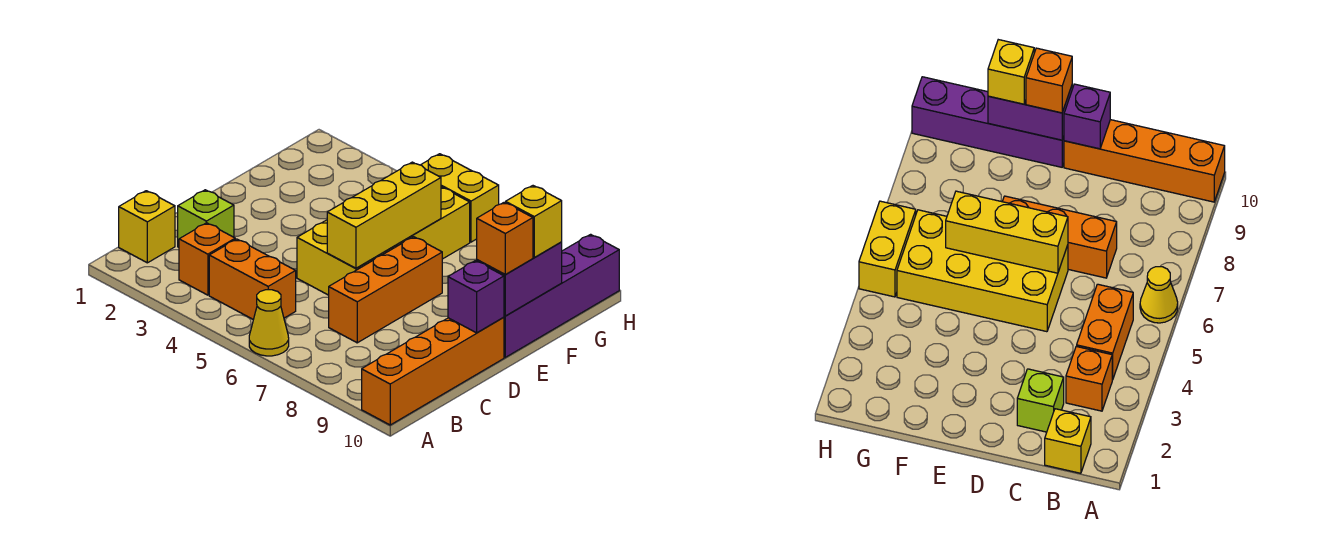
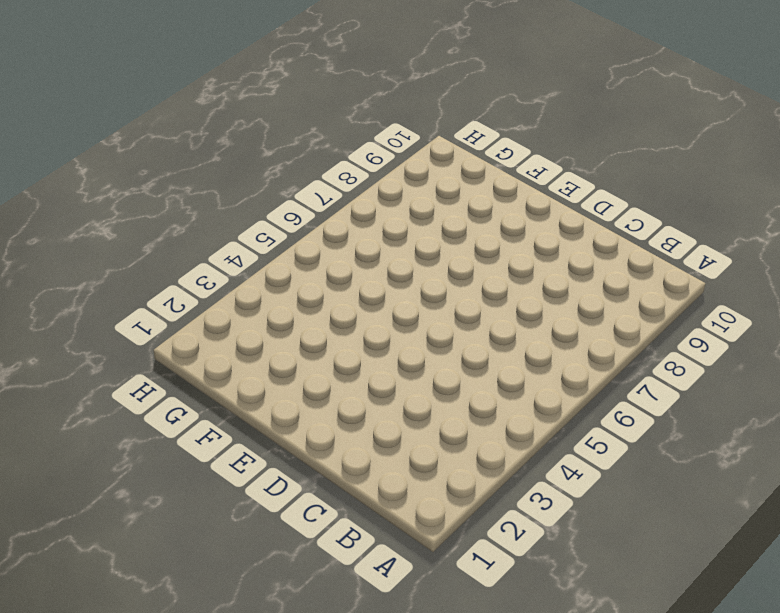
none -> yellow cone A6 level 1
none -> orange brick A10:D10 level 1
none -> yellow brick B1 level 1

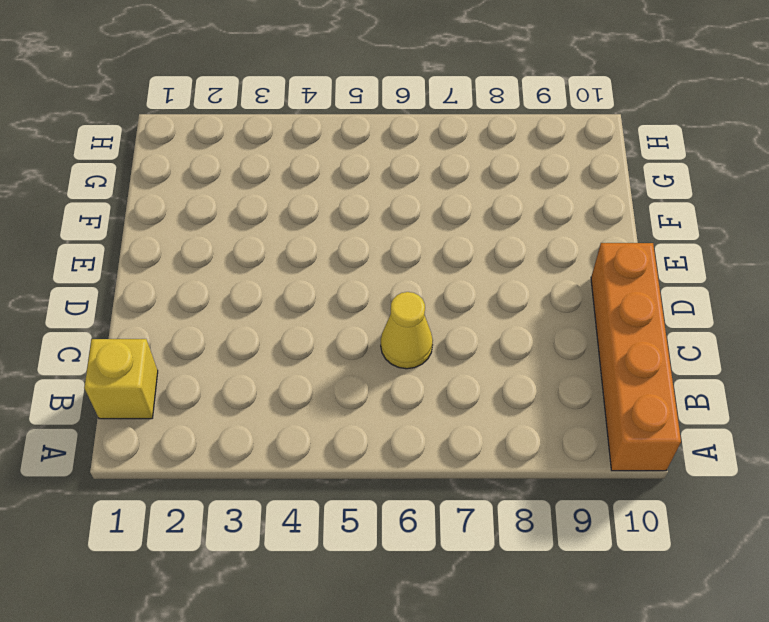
yellow cone C6 level 1 -> yellow cone A6 level 1
none -> orange brick B3 level 1
none -> orange brick B4:B5 level 1
none -> lime brick C2 level 1

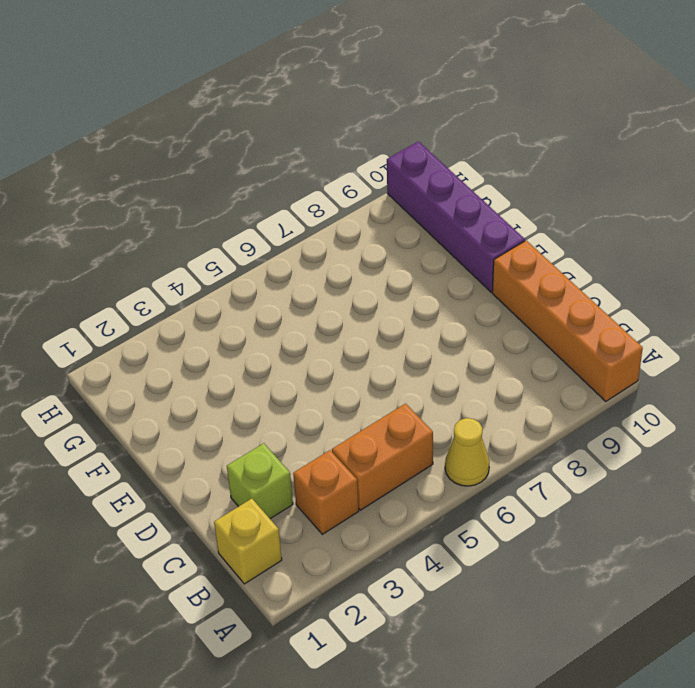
none -> orange brick C7:E7 level 1
none -> yellow brick D5:G6 level 1
none -> yellow brick H5:H6 level 1

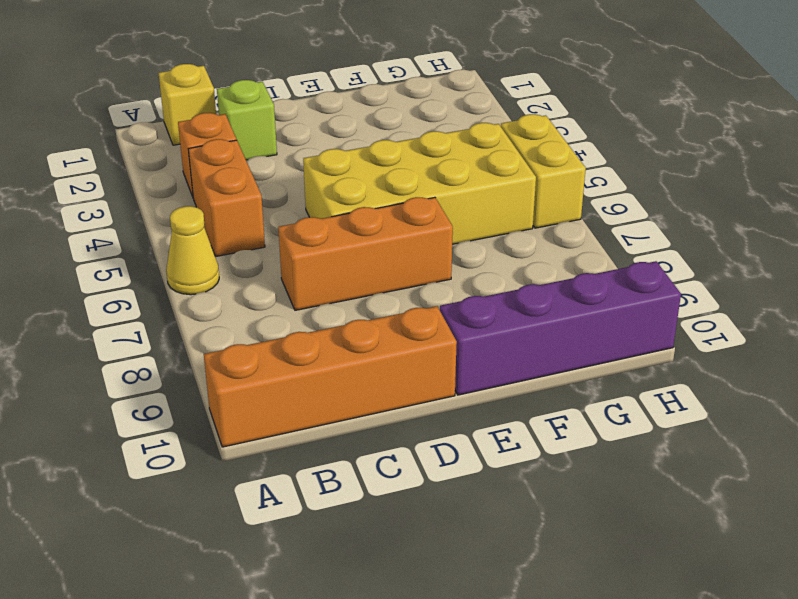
none -> yellow brick D6:F6 level 2
none -> purple brick D10 level 2
none -> purple brick E10:F10 level 2

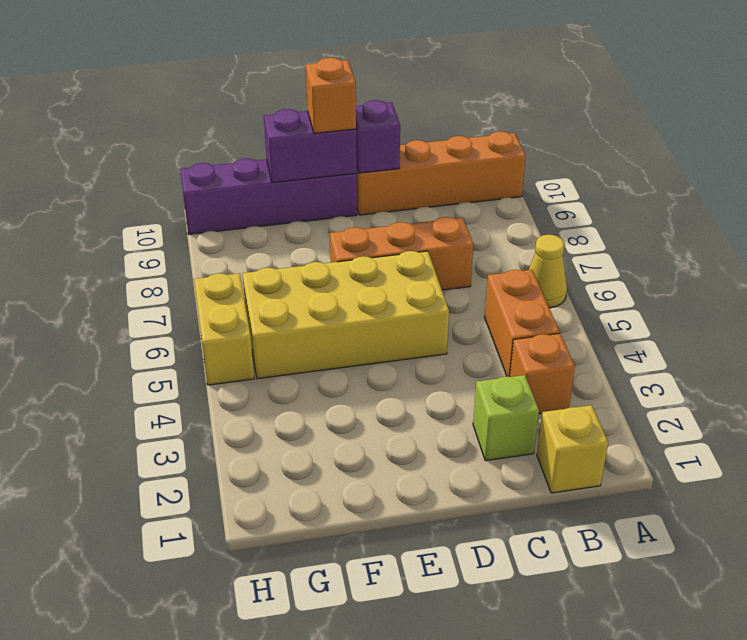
none -> yellow brick D6:F6 level 2
none -> yellow brick F10 level 3

